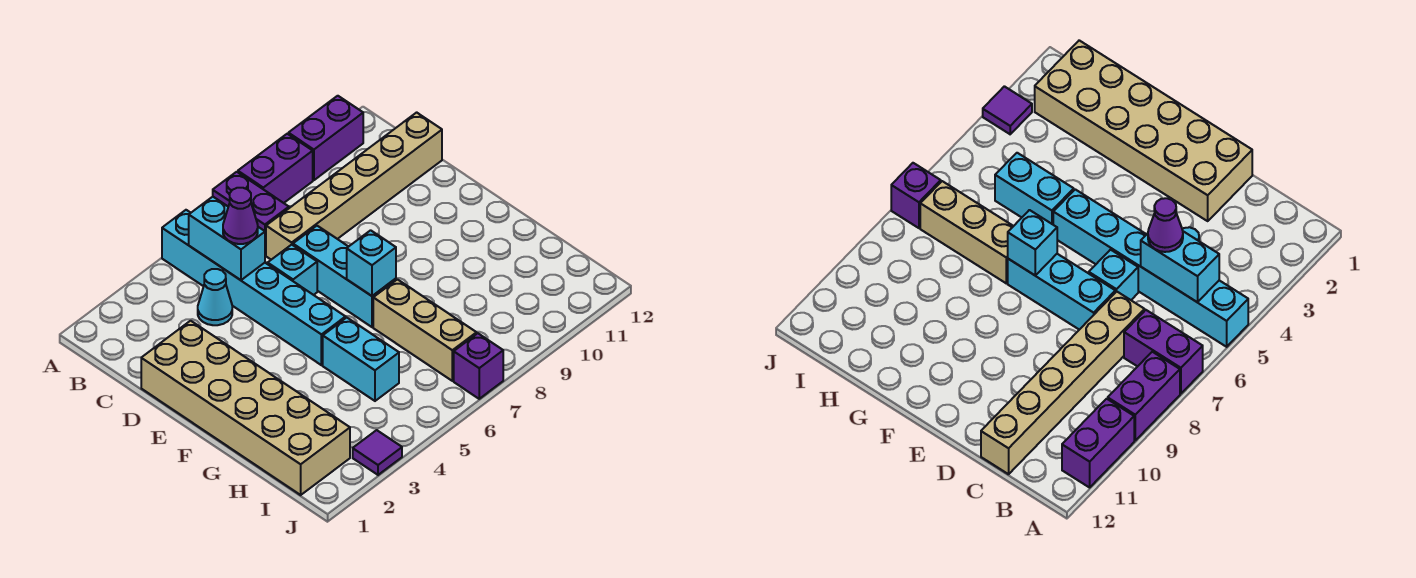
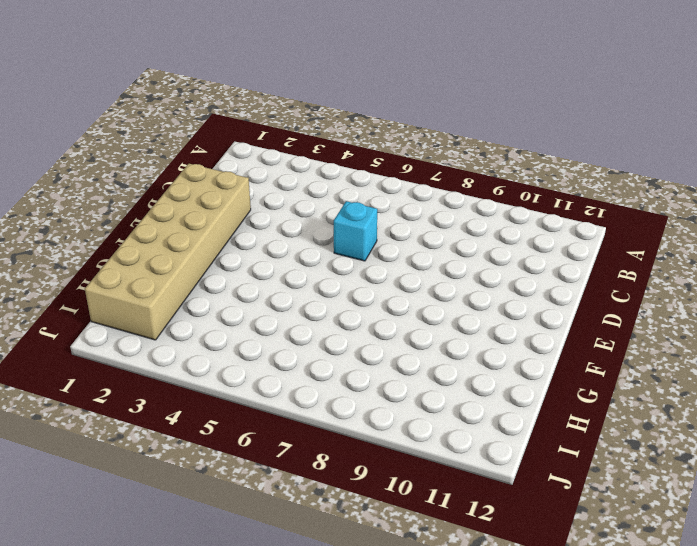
none -> cyan brick A5:F5 level 1
none -> purple brick A7:B7 level 1
none -> purple brick A8:A9 level 1

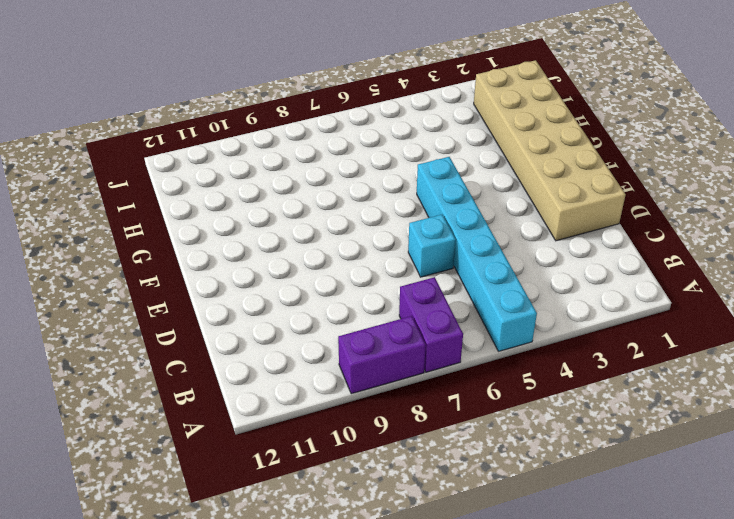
none -> purple brick A10:A11 level 1
none -> cyan cone C4 level 1
none -> tan brick C7:C12 level 1

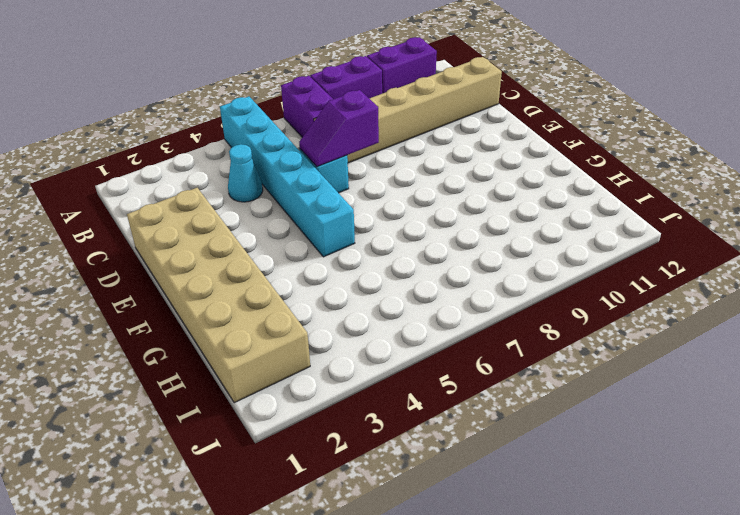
purple slope D6:D7 level 2 top 7 -> none
none -> cyan brick D7:F7 level 1
none -> cyan brick G5:H5 level 1
none -> tan brick G7:I7 level 1

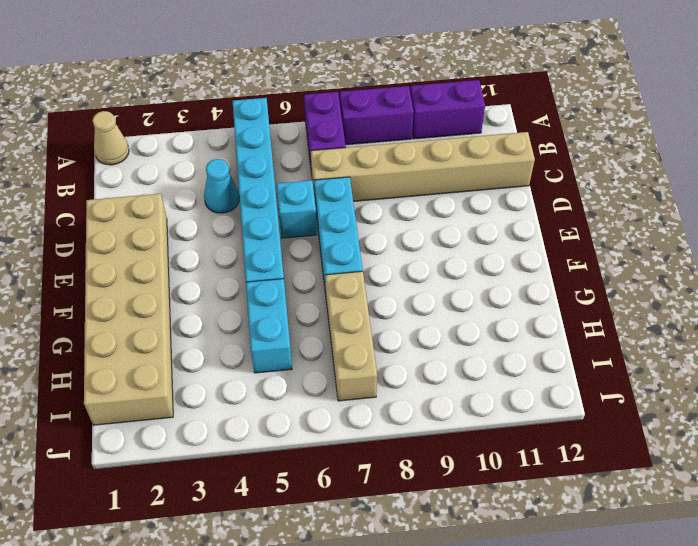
tan cone A1 level 1 -> none
none -> purple tile J3 level 1
none -> purple brick J7 level 1
none -> cyan brick B5:C5 level 2

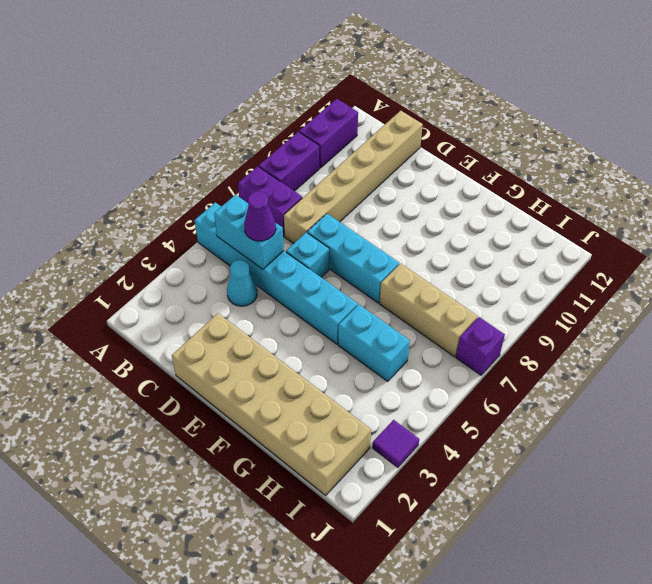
none -> cyan brick F7 level 2

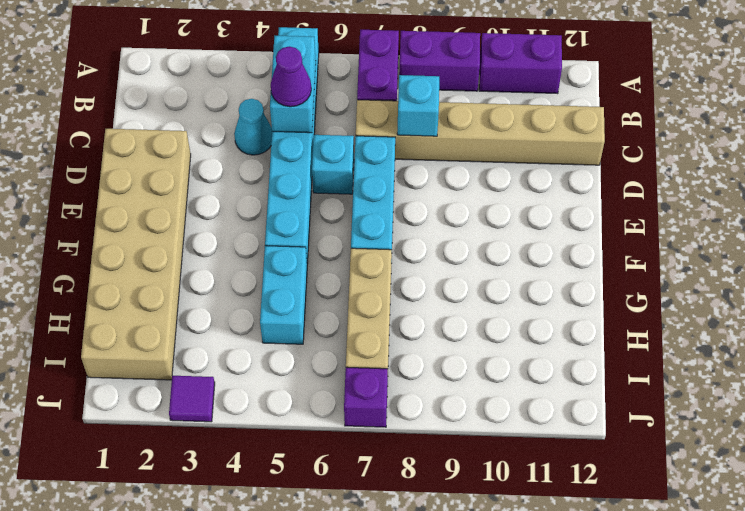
cyan brick C8 level 2 -> cyan brick F7 level 2

